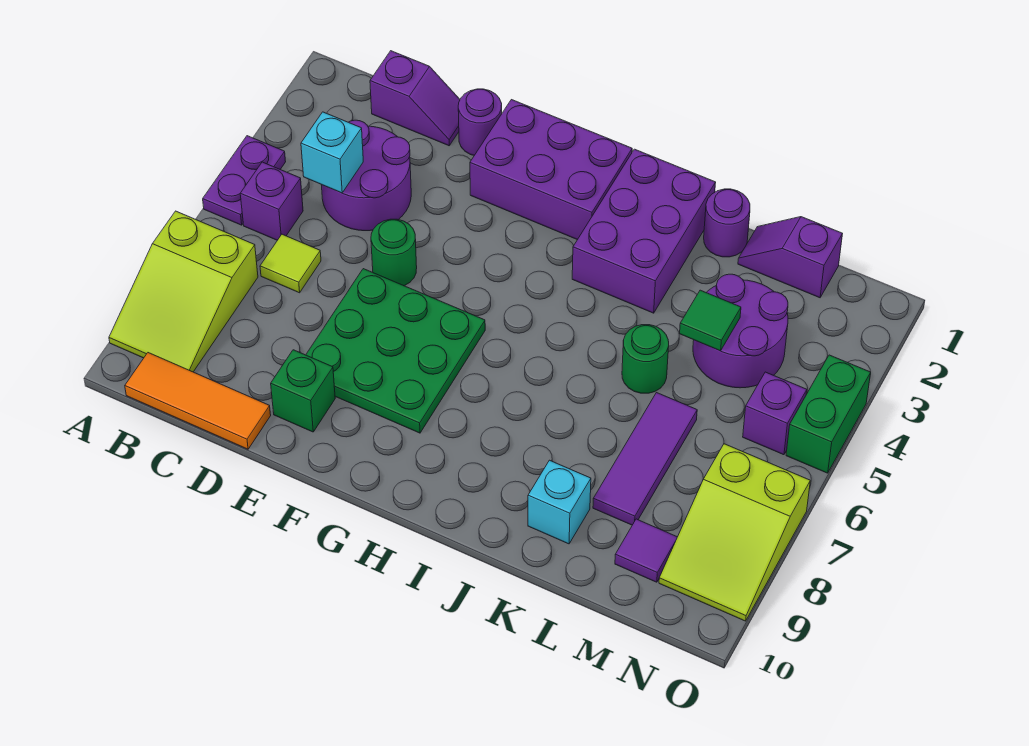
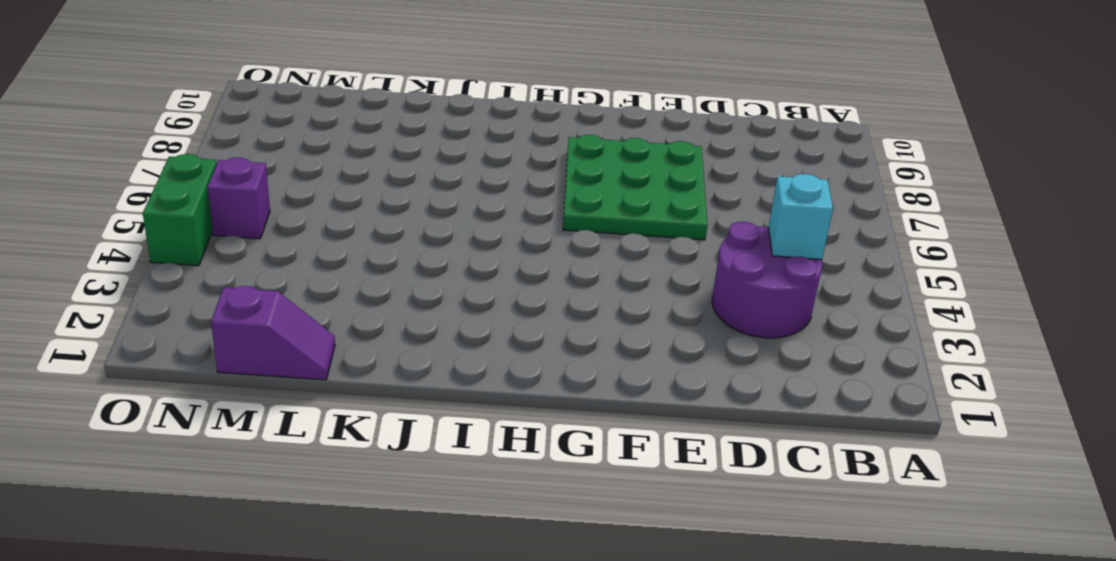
none -> purple plate A4:A5 level 1
none -> lime slope A7:B9 level 1 top 7
none -> purple brick B5 level 1

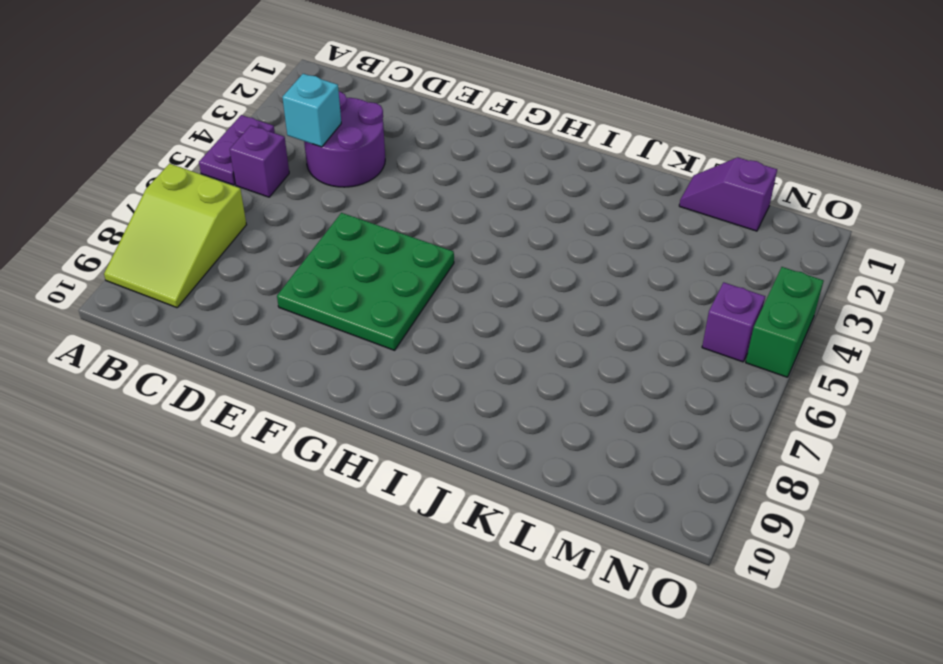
none -> orange tile B10:D10 level 1
none -> purple slope C1:D1 level 1 top C
none -> lime tile C6 level 1

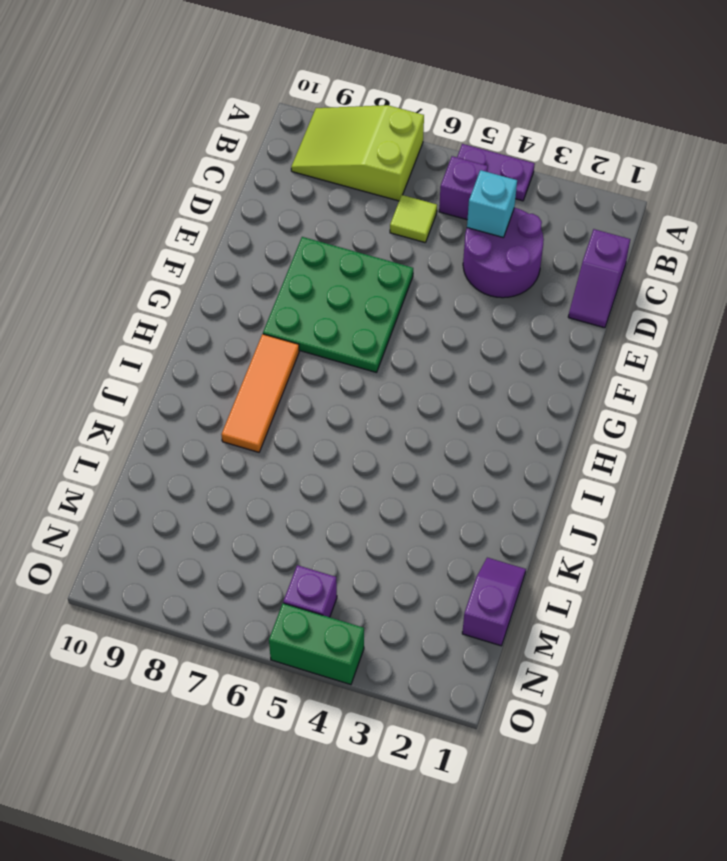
orange tile H8:J8 level 1 -> orange tile B10:D10 level 1
none -> purple round brick E1 level 1
none -> green round brick E5 level 1
none -> green brick E9 level 1

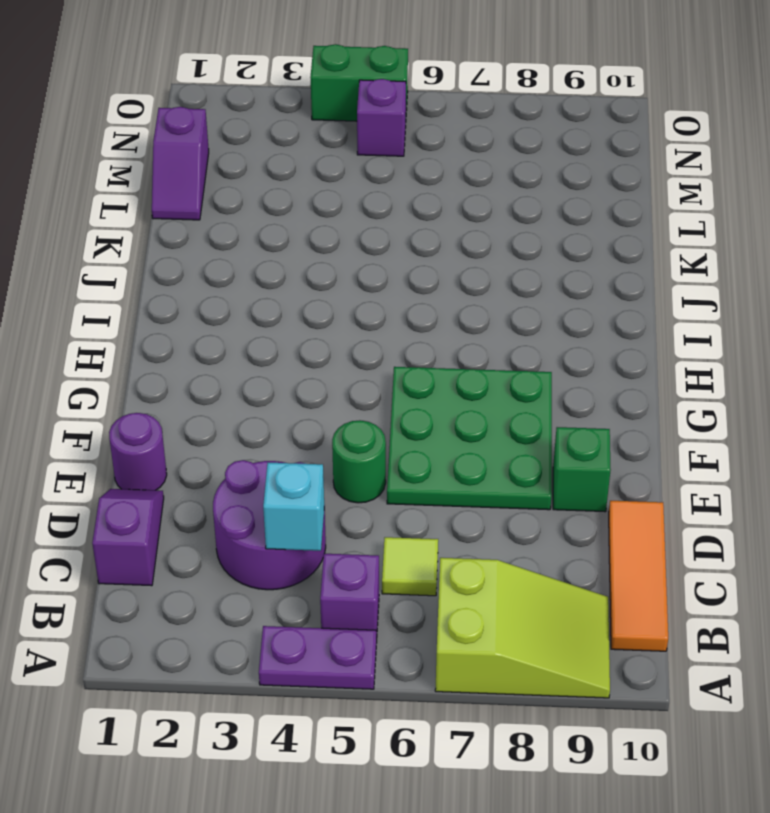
none -> purple brick F1:H2 level 1
none -> purple brick I1:J3 level 1
none -> purple round brick K1 level 1

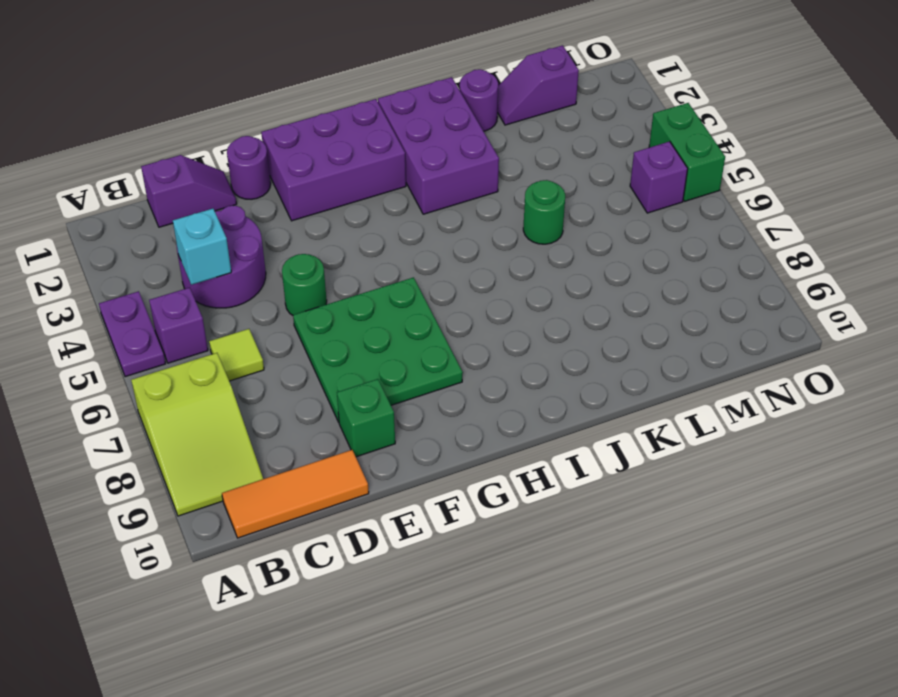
none -> cyan brick K9 level 1
none -> purple round brick L3:M4 level 1
none -> purple tile L6:L8 level 1

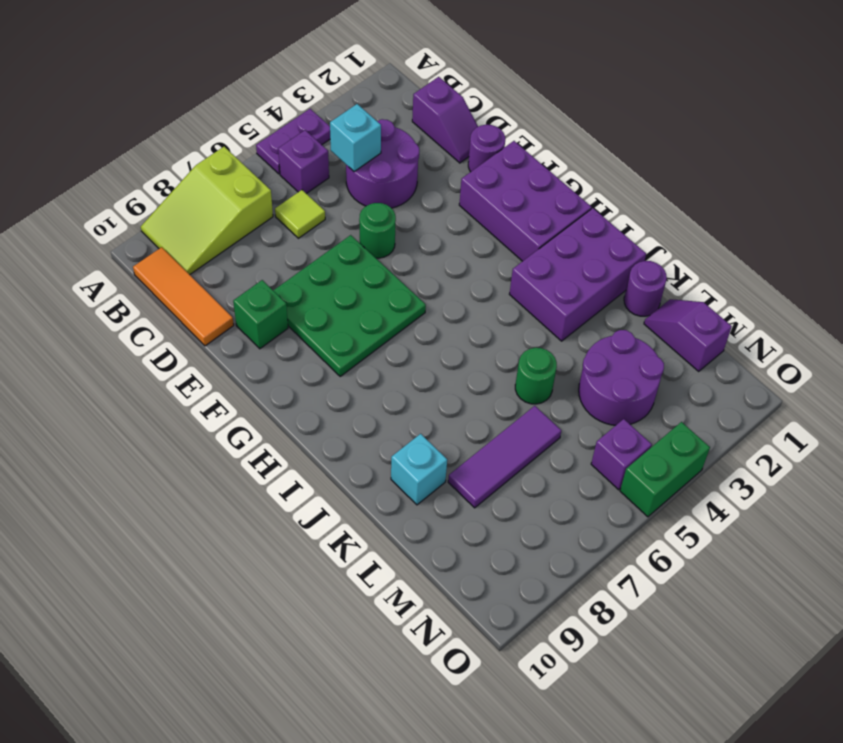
none -> purple tile M9 level 1
none -> lime slope N7:O9 level 1 top 7
none -> green tile L4 level 2

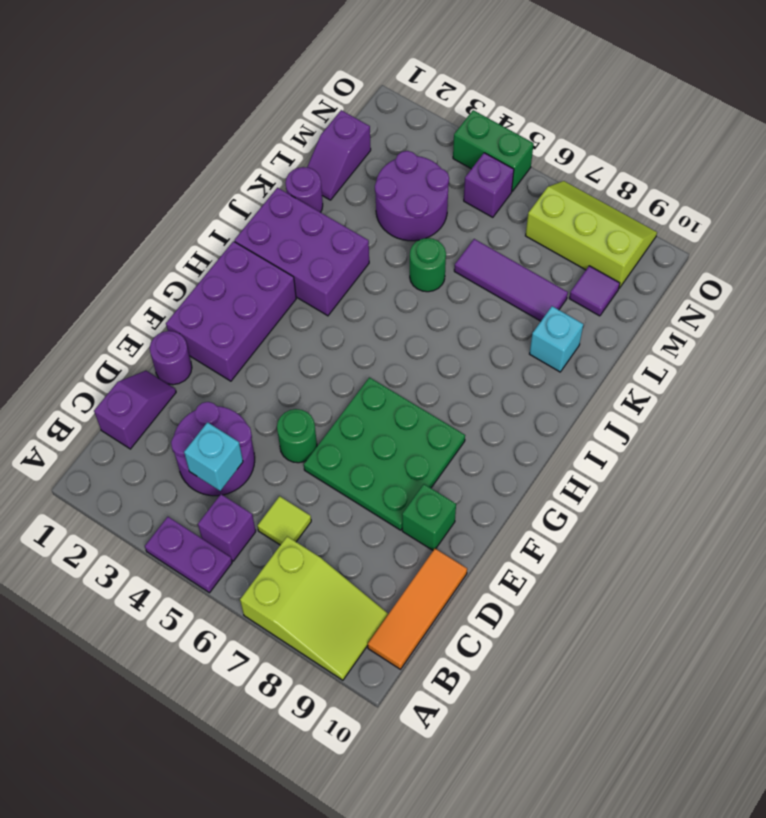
lime slope N7:O9 level 1 top N -> lime slope N7:O9 level 1 top 7
none -> green tile L4 level 2

